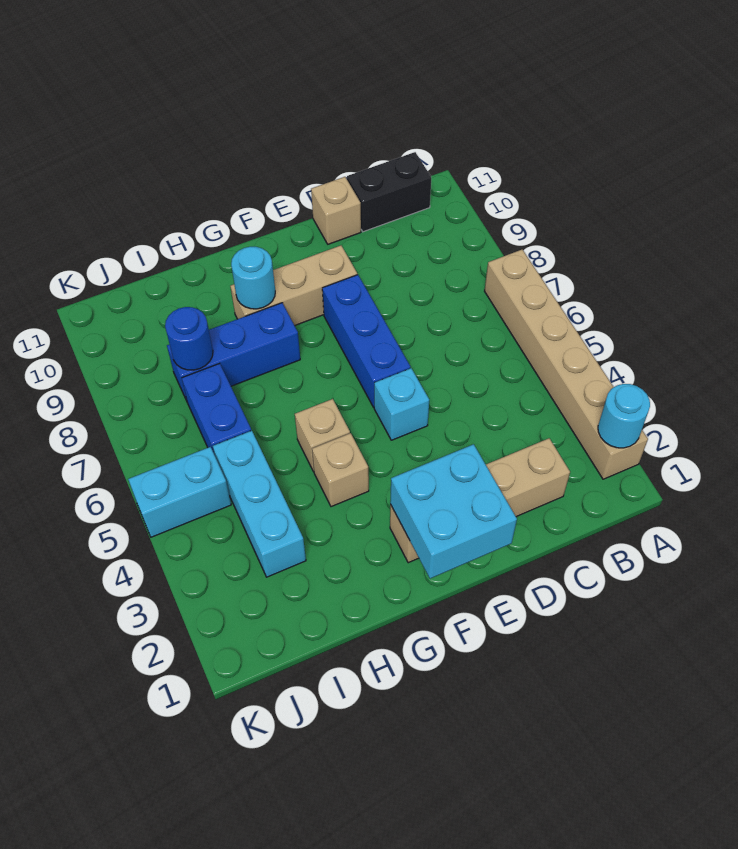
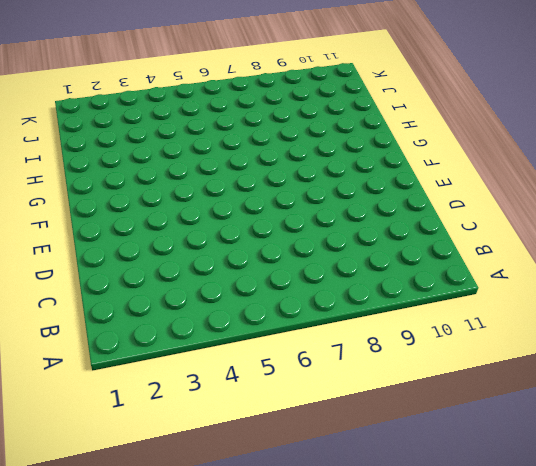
none -> tan brick A2:A7 level 1
none -> black brick B11:C11 level 1
none -> tan brick C2:F2 level 1

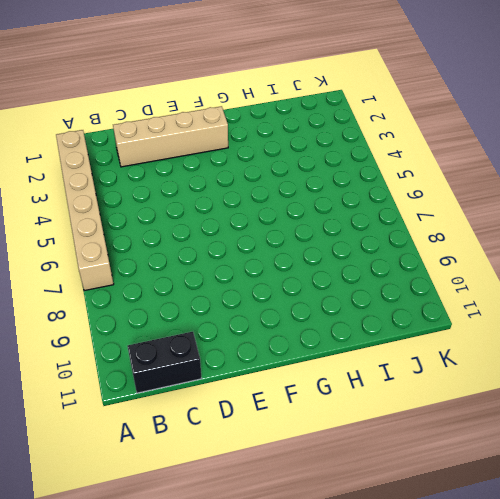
none -> tan brick D11 level 1
none -> cyan brick E5 level 1
none -> blue brick E6:E8 level 1

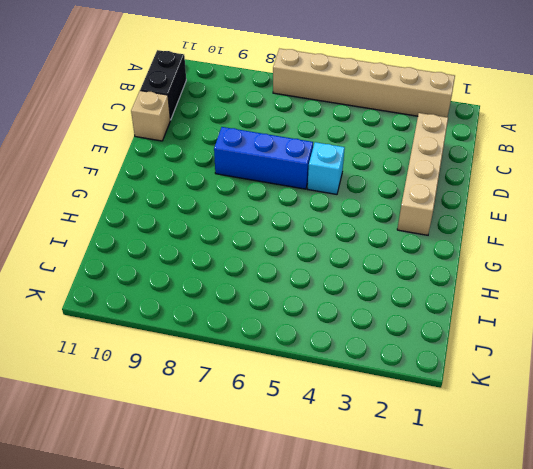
none -> tan brick E9:G9 level 1
none -> tan brick G4 level 1
none -> tan brick G5 level 1

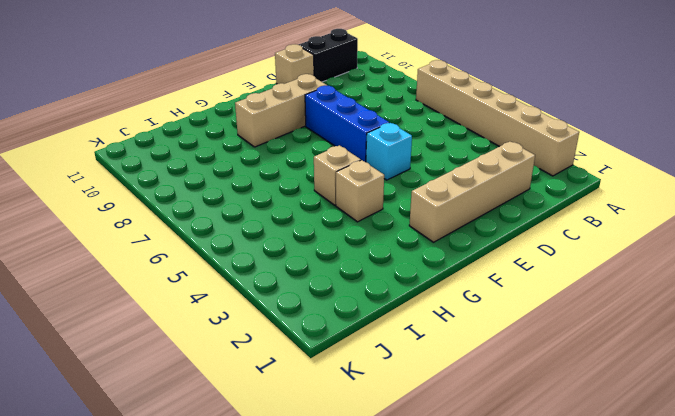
none -> blue brick G8:I8 level 1
none -> cyan brick I3:I5 level 1
none -> blue brick I6:I7 level 1

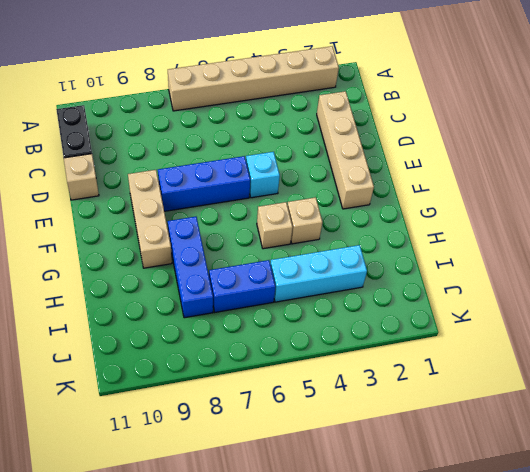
none -> cyan brick J5:K5 level 1
none -> cyan round brick A2 level 2
none -> cyan brick E1:F2 level 2

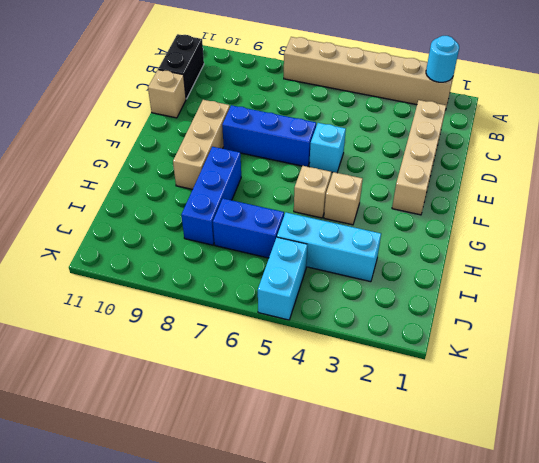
none -> cyan brick E1:F2 level 2
none -> cyan round brick G9 level 2
none -> blue round brick I8 level 2

